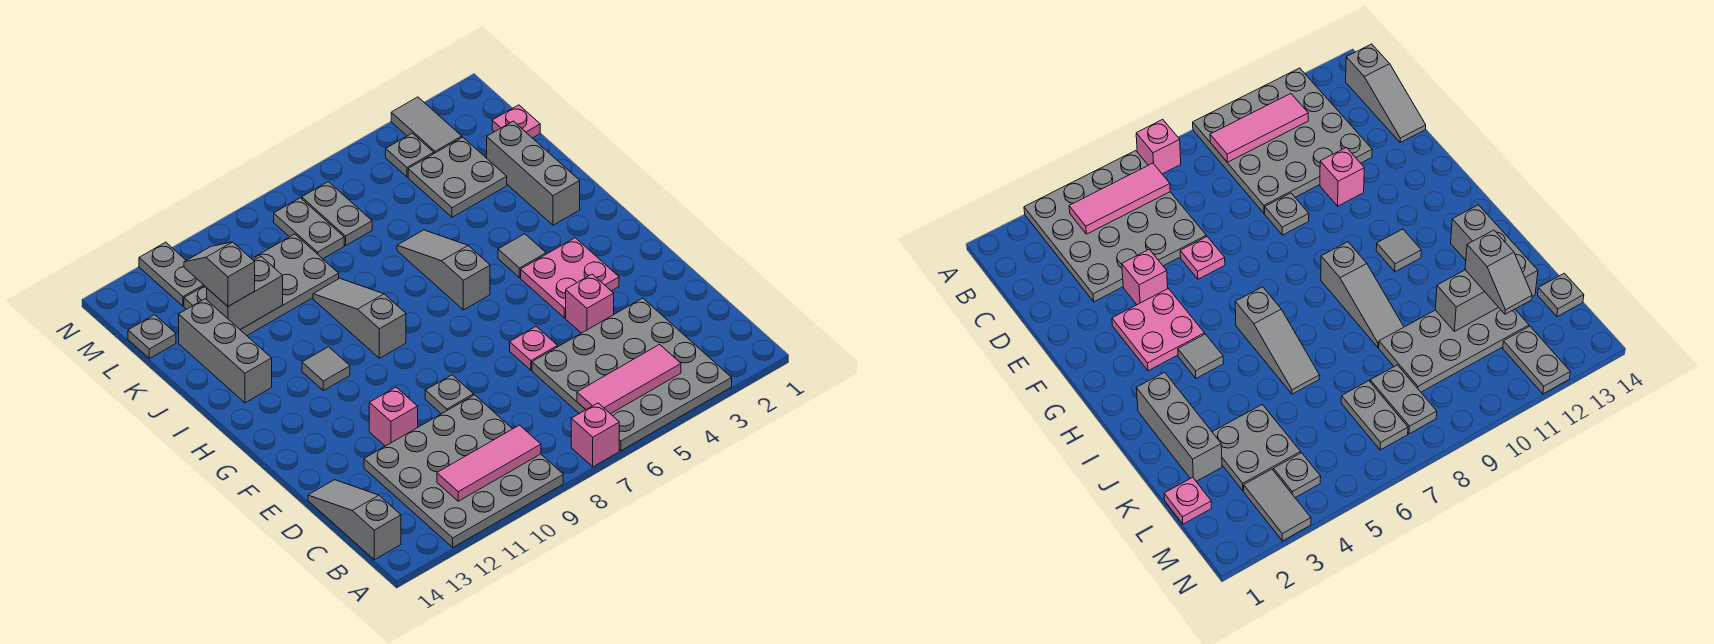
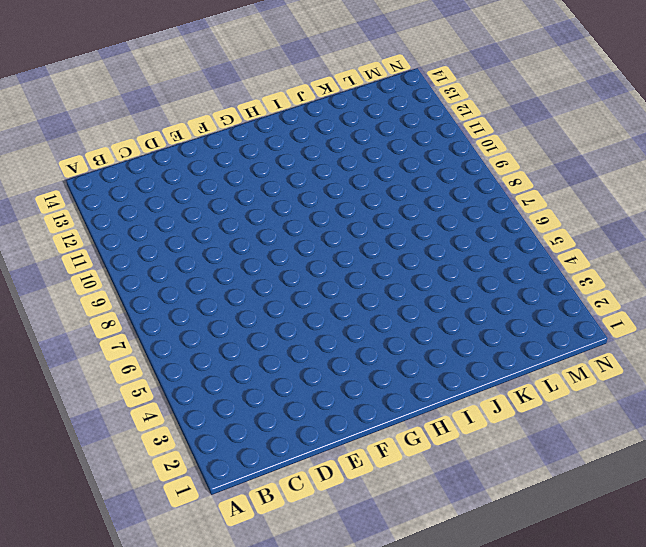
none -> grey plate A3:D6 level 1
none -> pink brick A7 level 1
none -> grey plate A9:D12 level 1

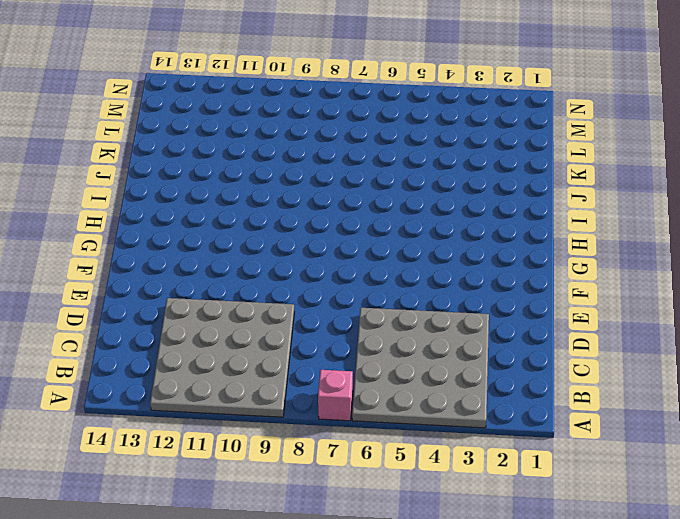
none -> grey slope B14:D14 level 1 top B
none -> pink brick E4 level 1
none -> pink plate E6 level 1

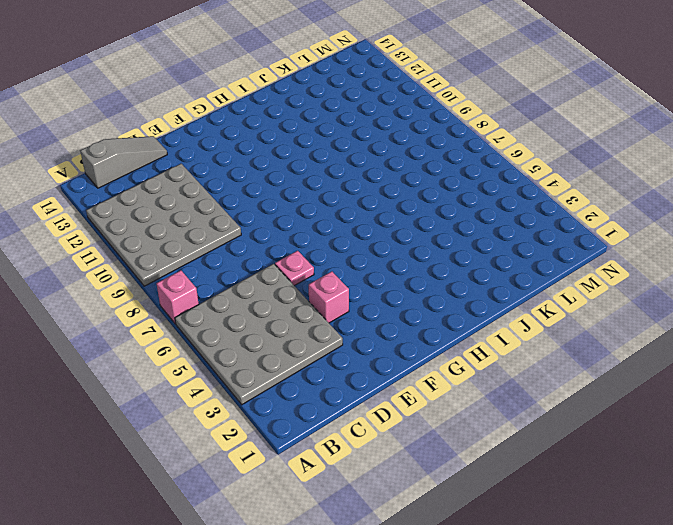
none -> grey plate E9 level 1
none -> pink brick E11 level 1
none -> pink plate F3:G4 level 1

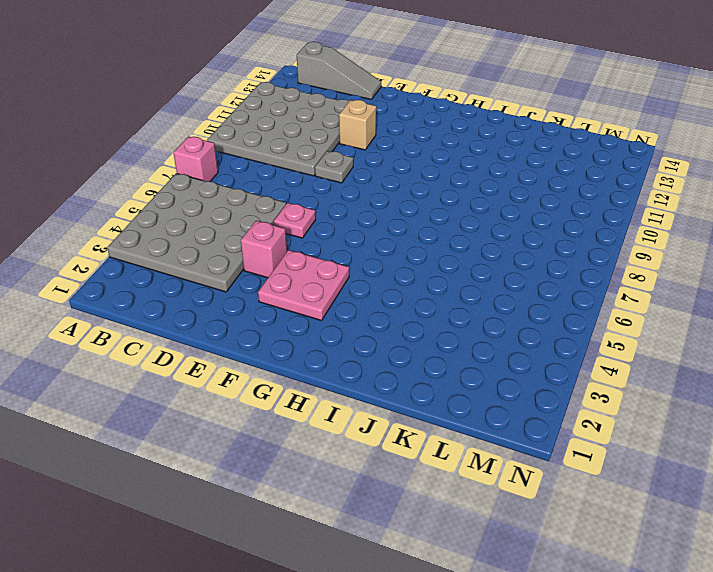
tan brick E11 level 1 -> pink brick E11 level 1
none -> grey tile H4 level 1
none -> grey slope H6:J6 level 1 top H
none -> grey slope H9:J9 level 1 top H

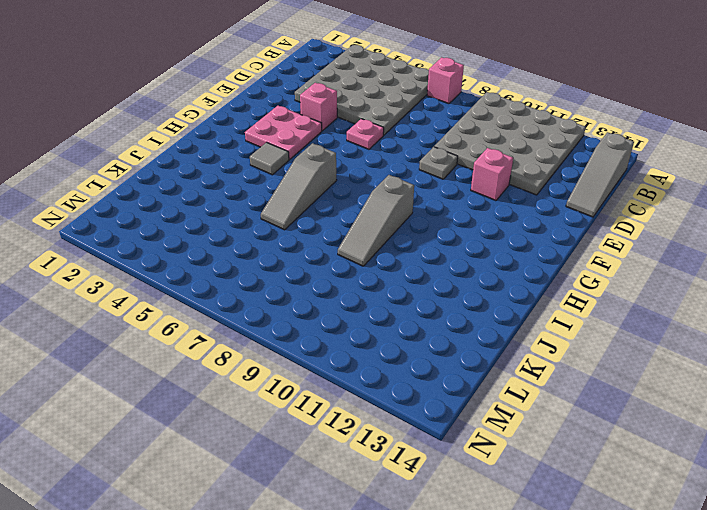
none -> grey tile H11 level 1
none -> grey brick I2:K2 level 1
none -> grey brick I13:K13 level 1

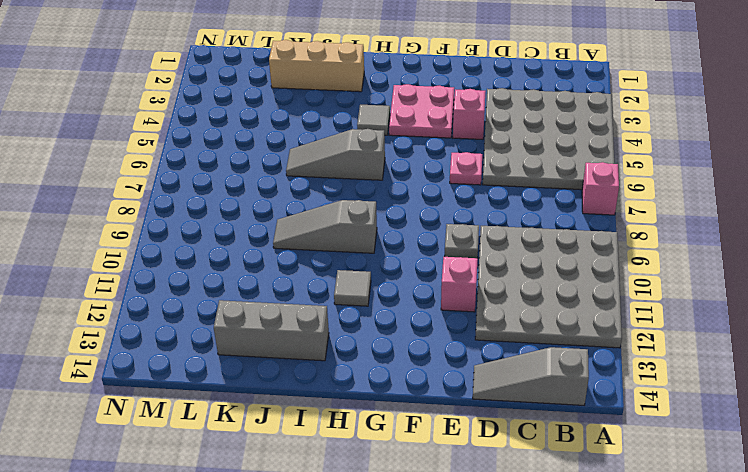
tan brick I2:K2 level 1 -> grey brick I2:K2 level 1
none -> grey plate K3:L4 level 1
none -> grey plate K9:L12 level 1
none -> pink plate L1 level 1

